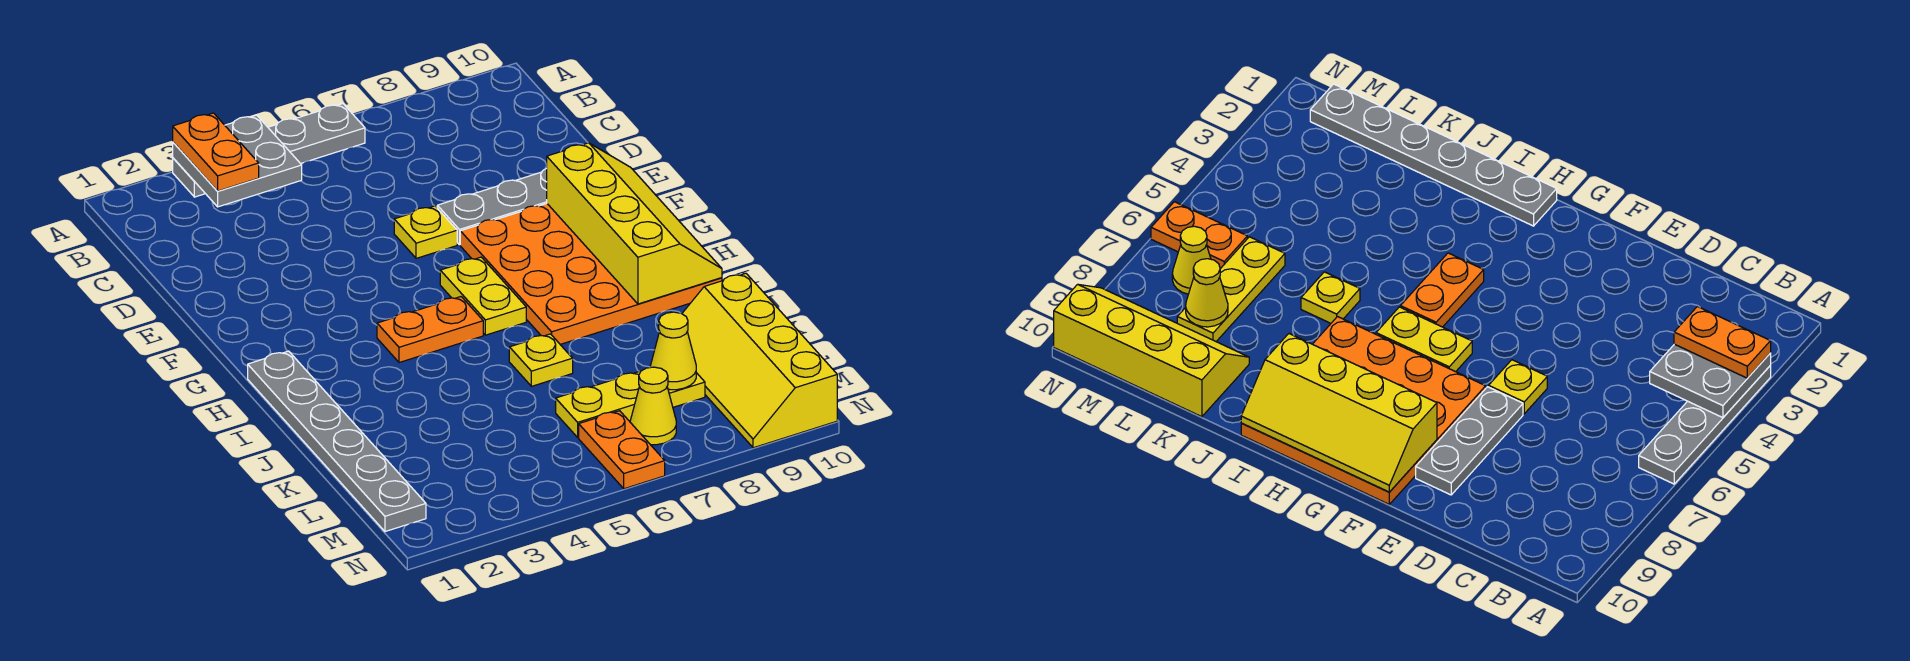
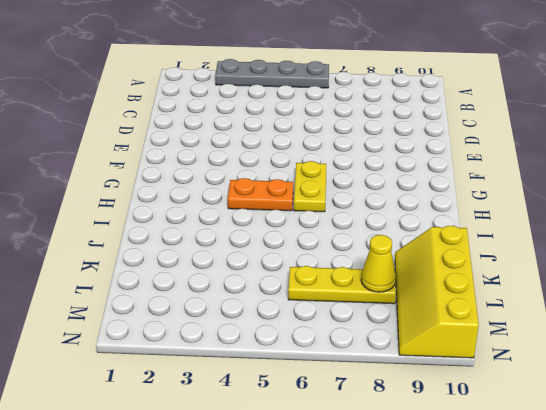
none -> yellow plate E6 level 1
none -> grey plate E7:E9 level 1
none -> orange plate F7:I10 level 1

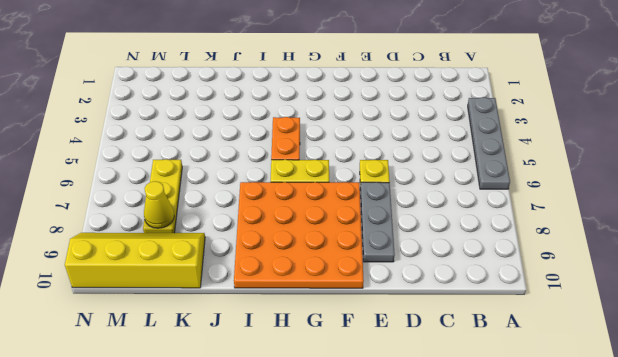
none -> grey plate H1:M1 level 1
none -> yellow plate J6 level 1
none -> orange plate M6:N6 level 1

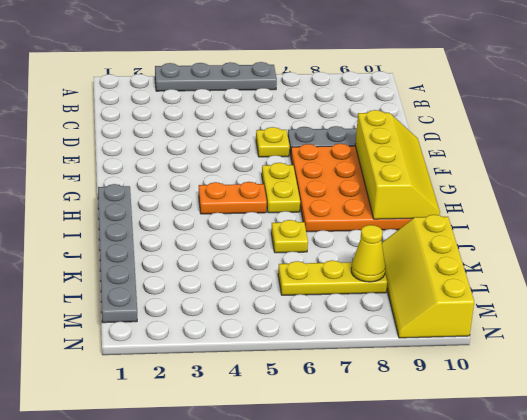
none -> orange plate M6:N6 level 1
none -> yellow cone M7 level 1
none -> grey plate A3:B4 level 2

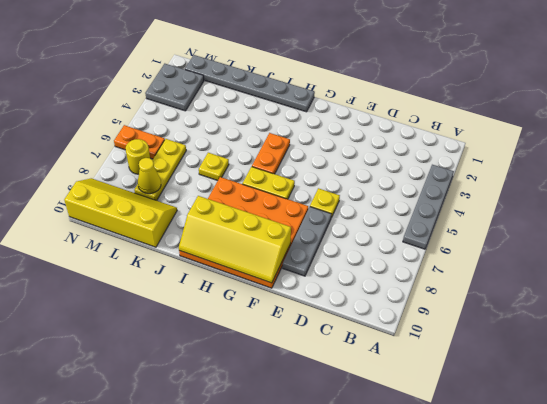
grey plate M2:N3 level 1 -> grey plate A3:B4 level 2
yellow round brick M7 level 1 -> yellow cone M7 level 1
none -> orange plate A3:B3 level 3

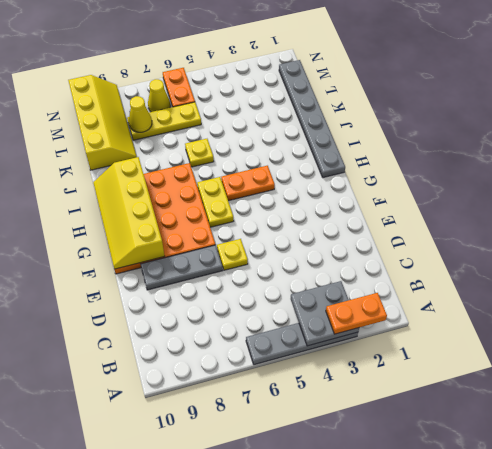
orange plate A2:A3 level 3 -> orange plate A3:B3 level 3

